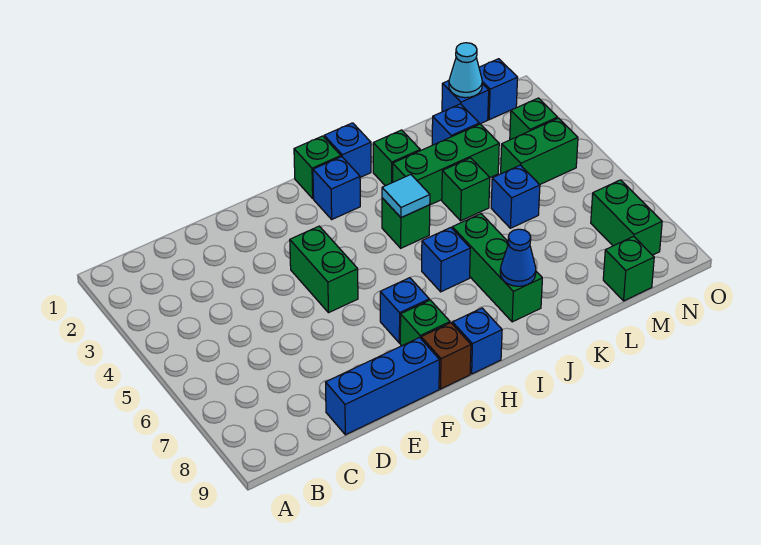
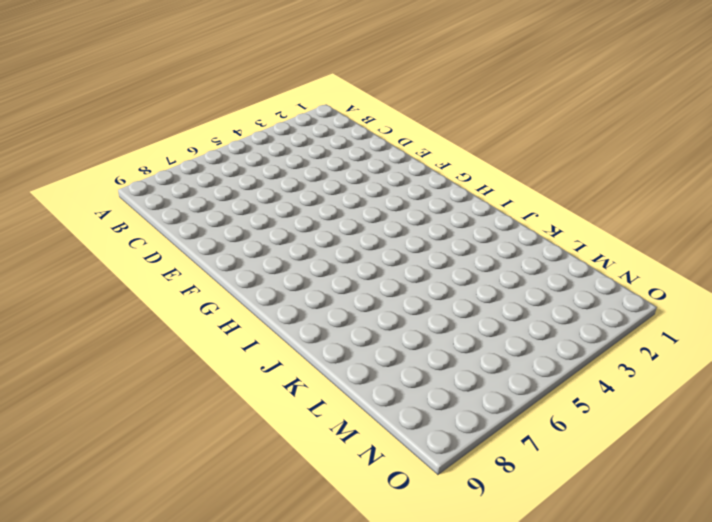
none -> blue brick D9:F9 level 1
none -> green brick F4:F5 level 1
none -> blue brick G7 level 1

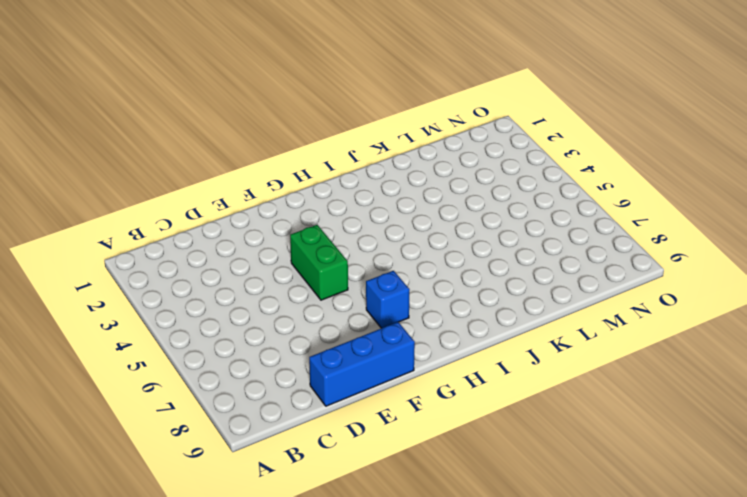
none -> green brick G8 level 1
none -> brown brick G9 level 1
none -> green brick H1 level 1

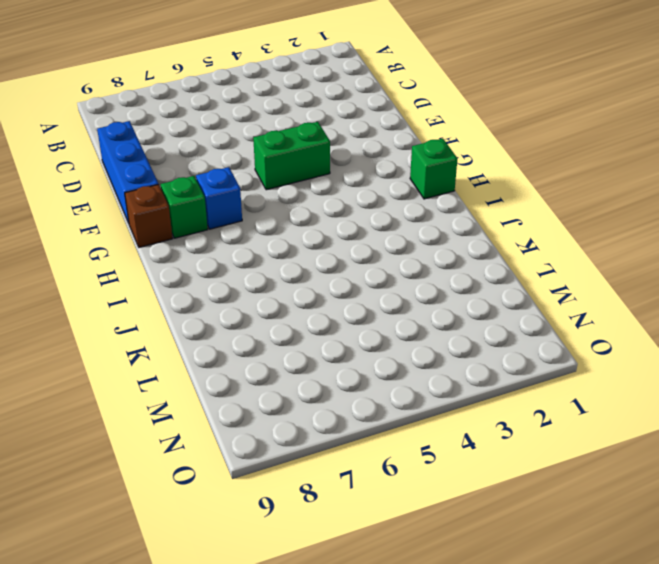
none -> blue brick H2 level 1
none -> blue brick H9 level 1
none -> blue brick I1 level 1

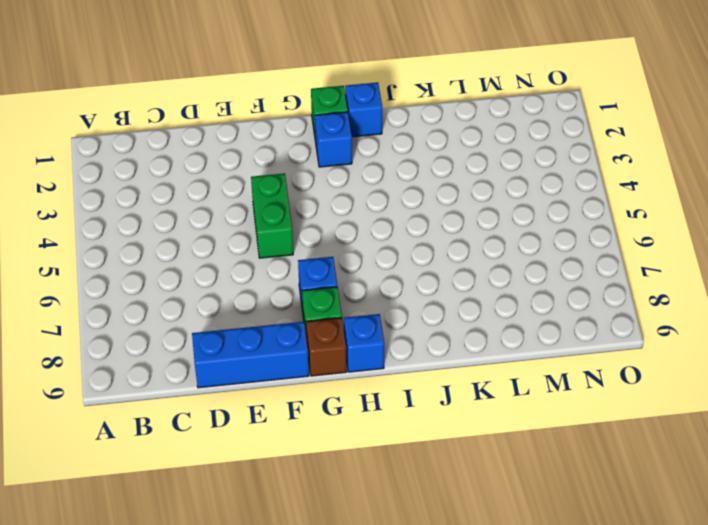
none -> green brick I4 level 1
none -> blue brick I6 level 1
none -> green brick J2 level 1

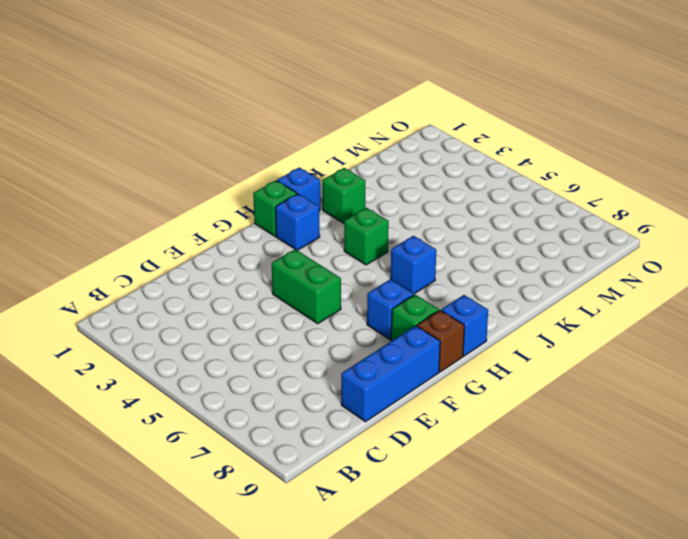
none -> green brick J3:L3 level 1
none -> green brick J6:J8 level 1
none -> green brick K4 level 1

